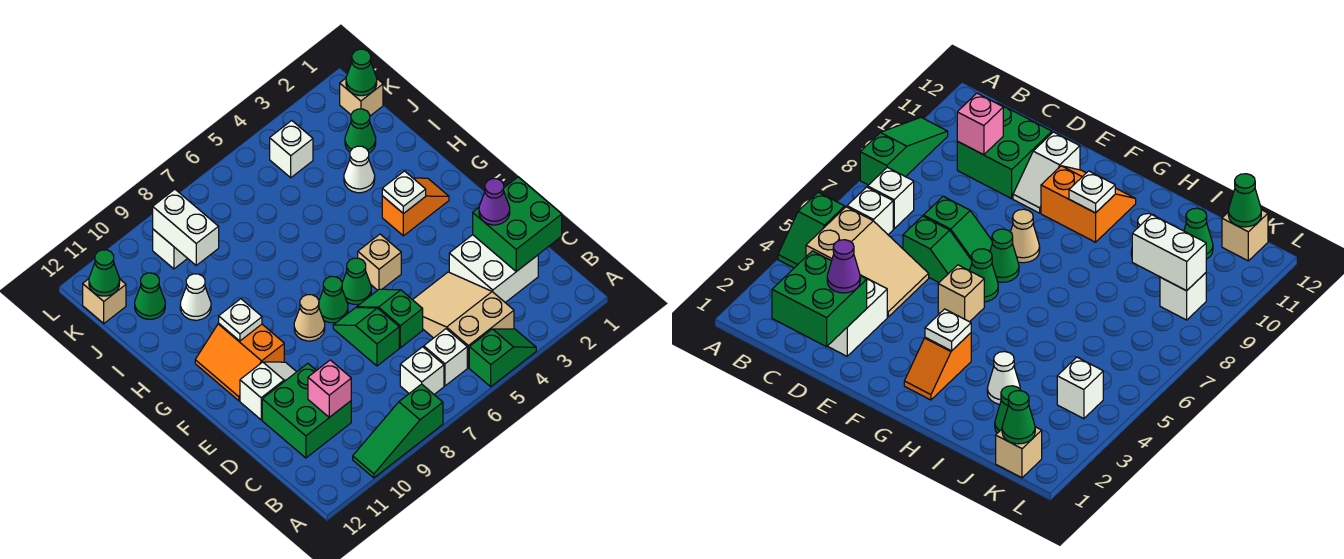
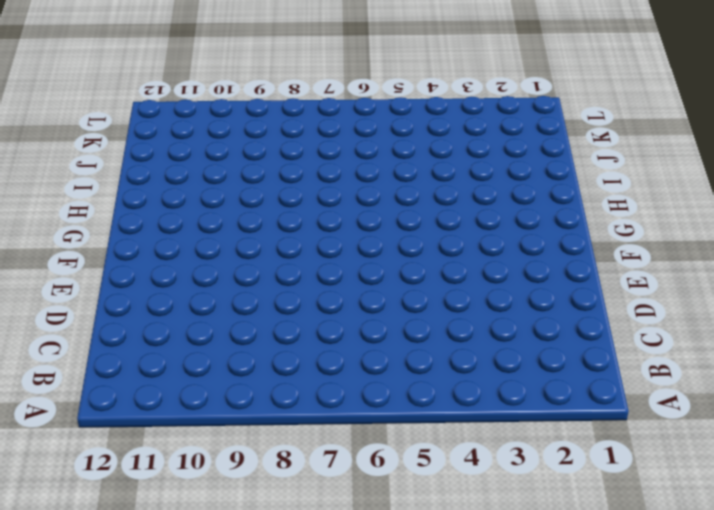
none -> green slope A4:A5 level 1 top 5
none -> green slope A8:A10 level 1 top 8
none -> tan slope B4:D5 level 1 top B
none -> white brick B6 level 1

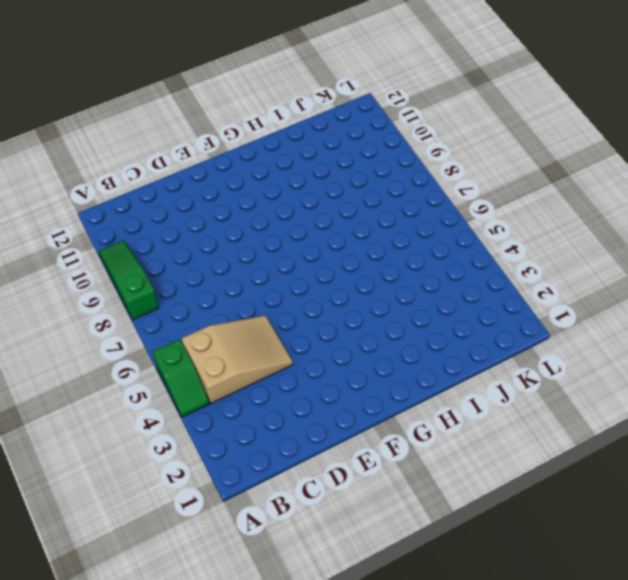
none -> white brick B6 level 1
none -> white brick B7 level 1
none -> white brick C2:D3 level 1
none -> green brick C10:D11 level 1

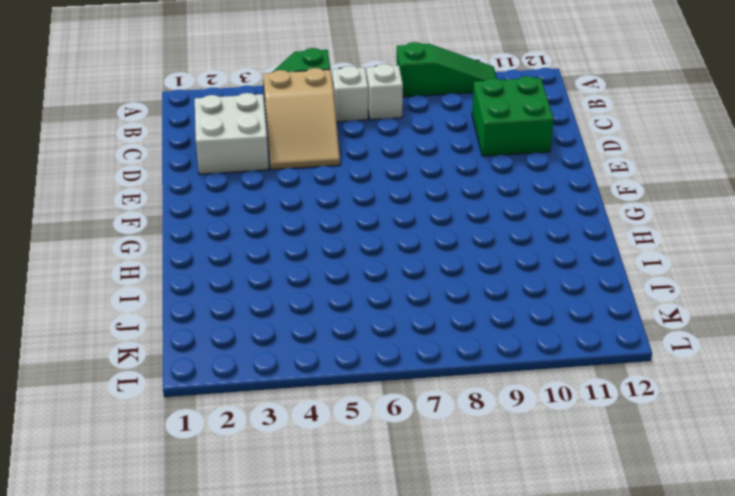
none -> green slope D6:E6 level 1 top D
none -> green slope D7:E7 level 1 top D
none -> white slope E10:E11 level 1 top 11
none -> tan brick F5 level 1

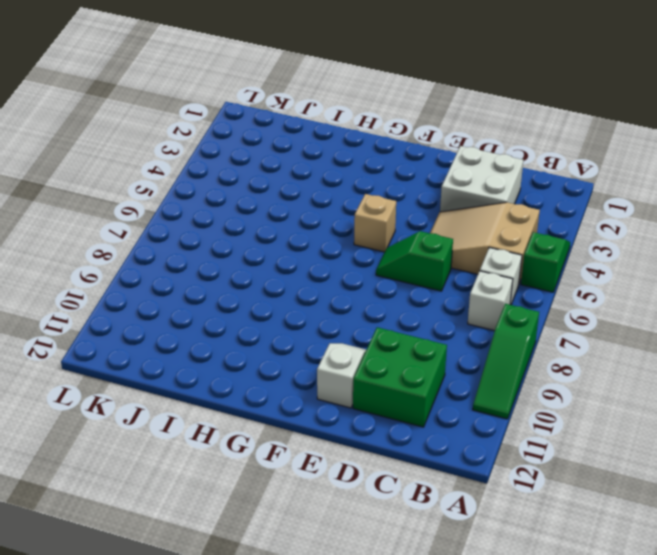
none -> green slope D7:E7 level 1 top D
none -> green cone F6 level 1
none -> green cone F7 level 1
none -> tan cone F8 level 1

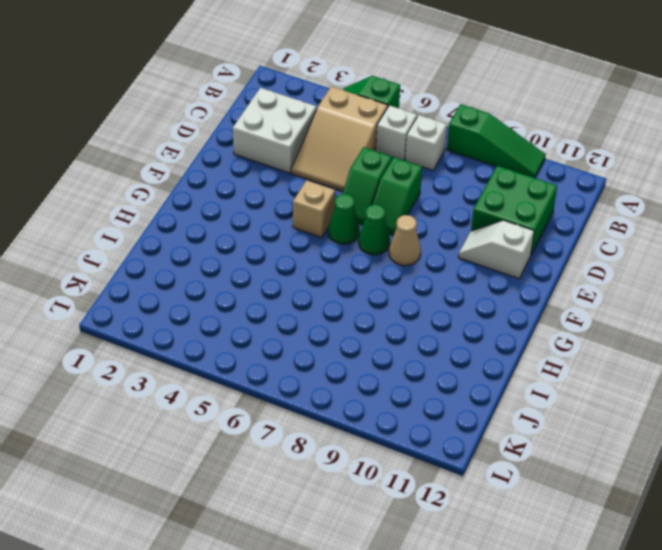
none -> orange slope F10:G11 level 1 top 10
none -> orange slope G2:G3 level 1 top 3
none -> white cone I3 level 1
none -> white cone I10 level 1

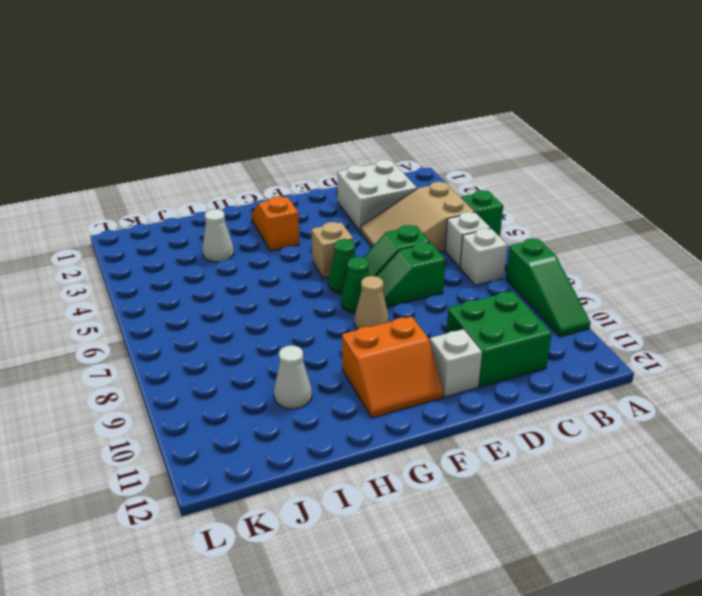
none -> green cone J2 level 1
none -> green cone J11 level 1
none -> tan brick K1 level 1
none -> white brick K4 level 1

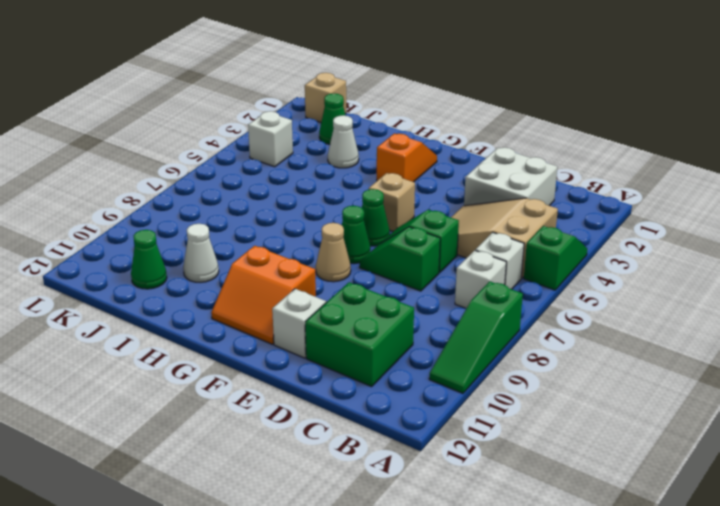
none -> white brick K9 level 1
none -> tan brick K12 level 1
none -> green brick C1:D2 level 2
none -> pink brick C10 level 2

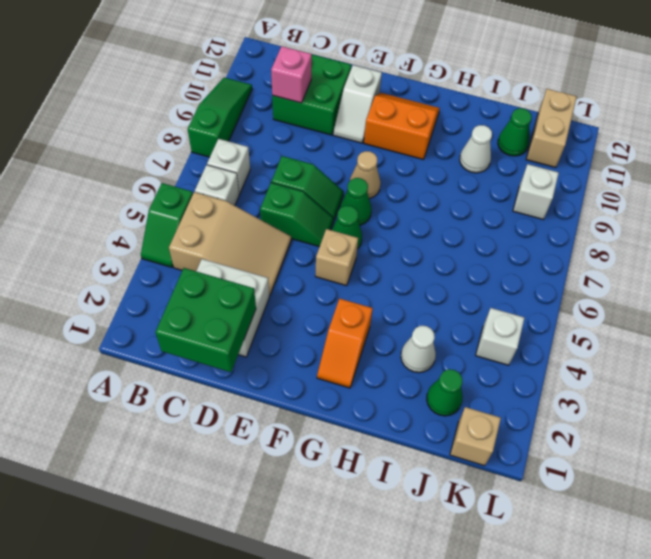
tan brick K11:K12 level 1 -> tan brick K12 level 1
none -> white plate G3 level 2
none -> white plate G10 level 2
none -> white brick J9:K9 level 2
none -> green cone K1 level 2

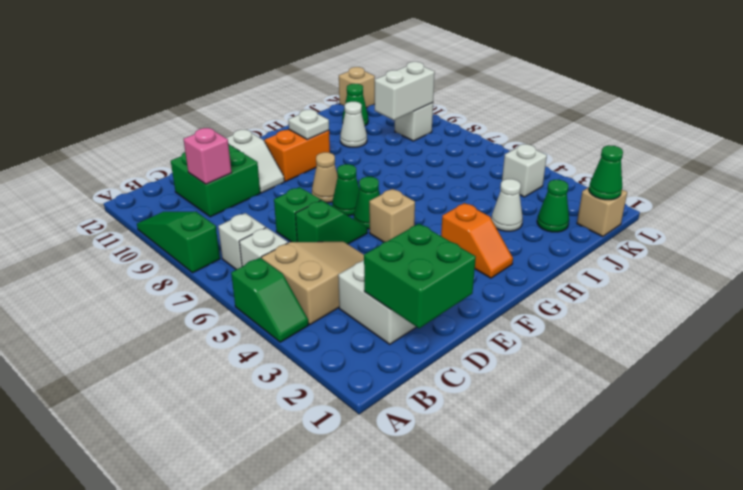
none -> white plate G3 level 2
none -> green cone K12 level 2
none -> purple cone D2 level 3

